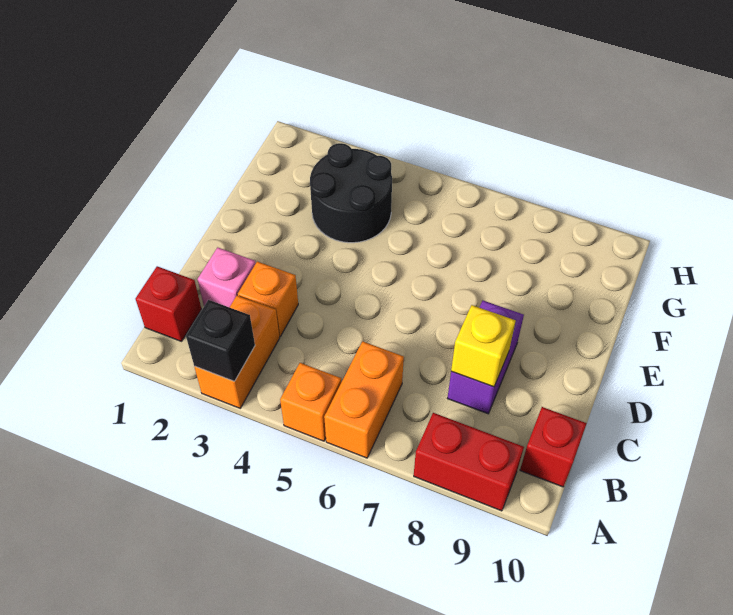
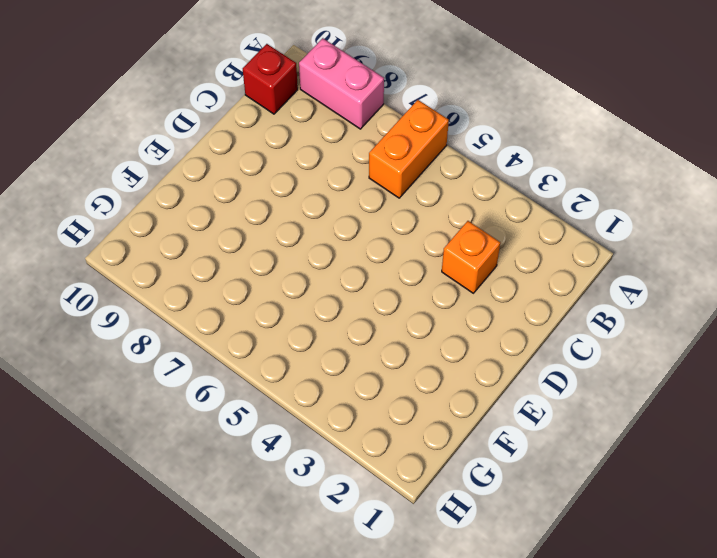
pink brick A8:A9 level 1 -> red brick A8:A9 level 1
none -> orange brick A3:B3 level 1
none -> orange brick A5 level 1
none -> red brick B1 level 1

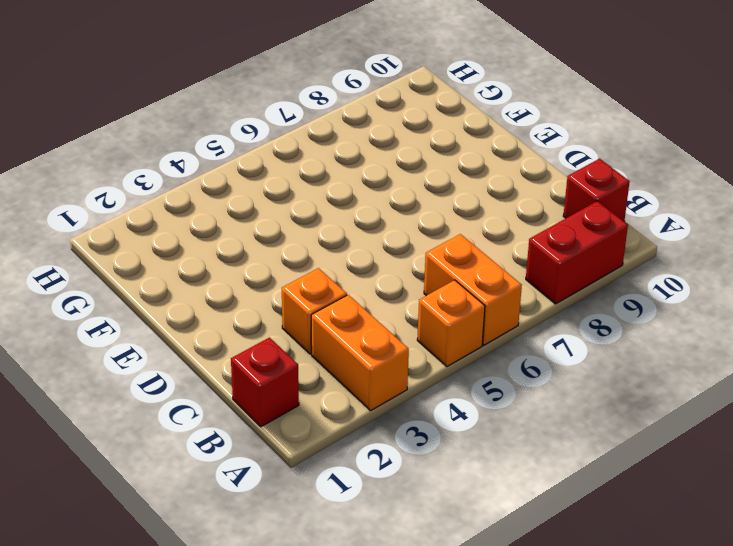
none -> pink brick C2 level 1
none -> purple brick C8:D8 level 1
none -> black round brick F3:G4 level 1

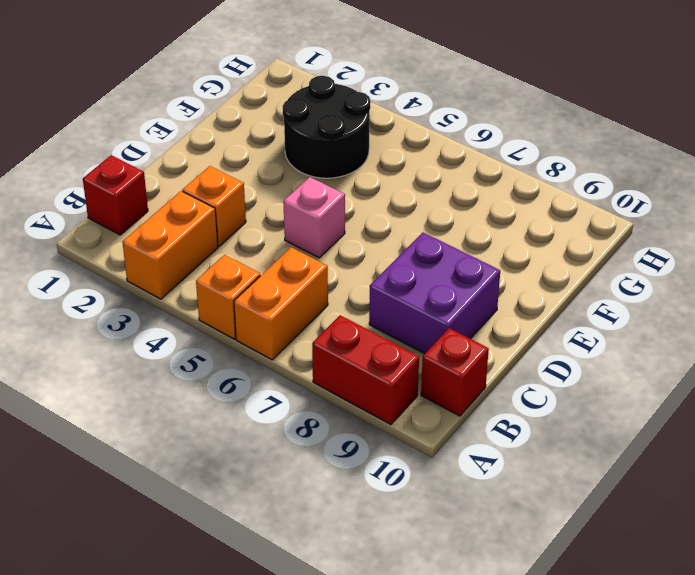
purple brick C8:D9 level 1 -> purple brick C8:D8 level 1
pink brick D5 level 1 -> pink brick C2 level 1
none -> black brick A3 level 2
none -> yellow brick C8 level 2

